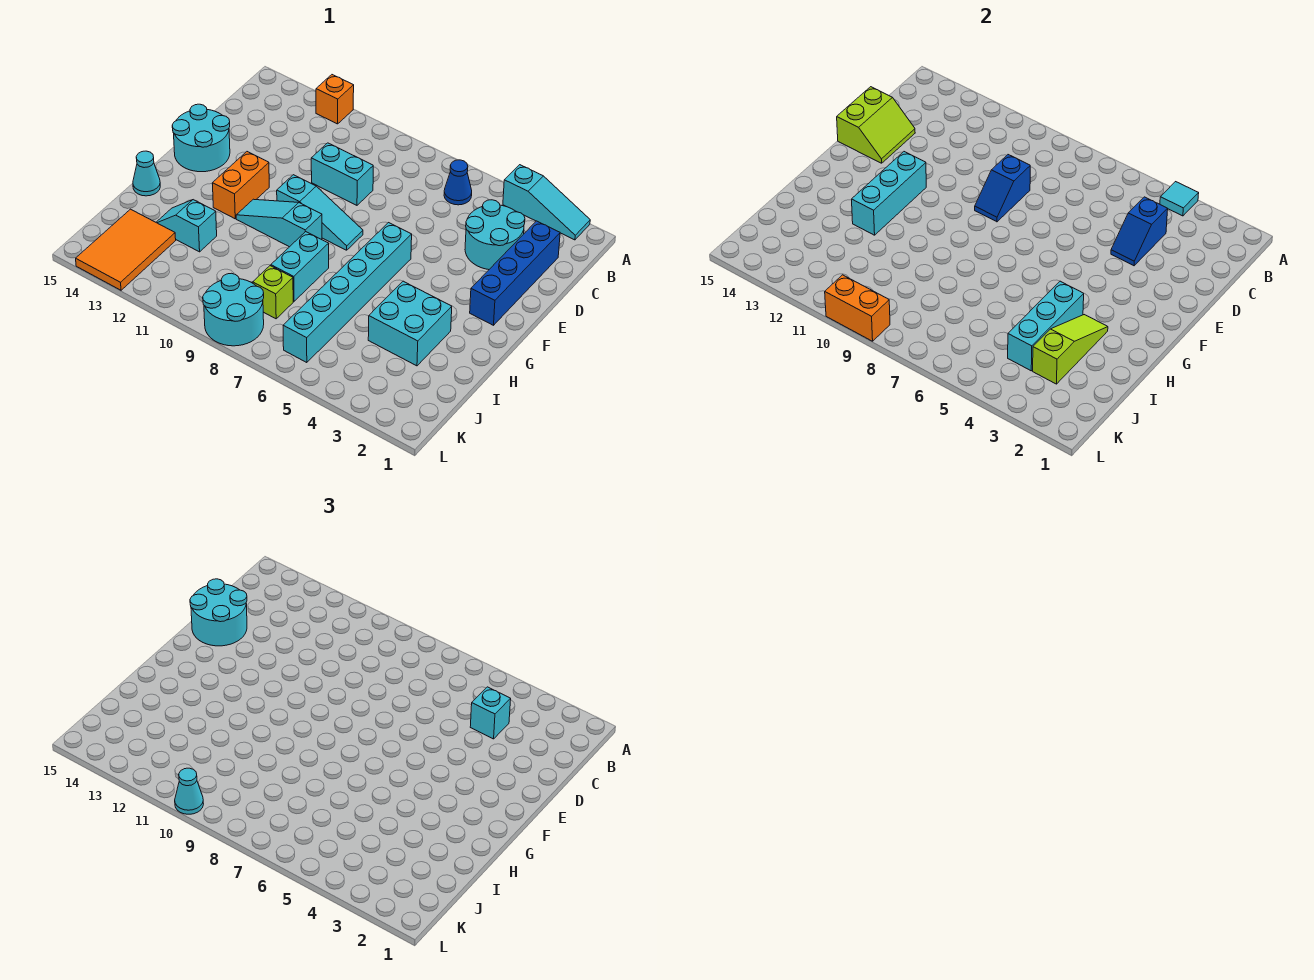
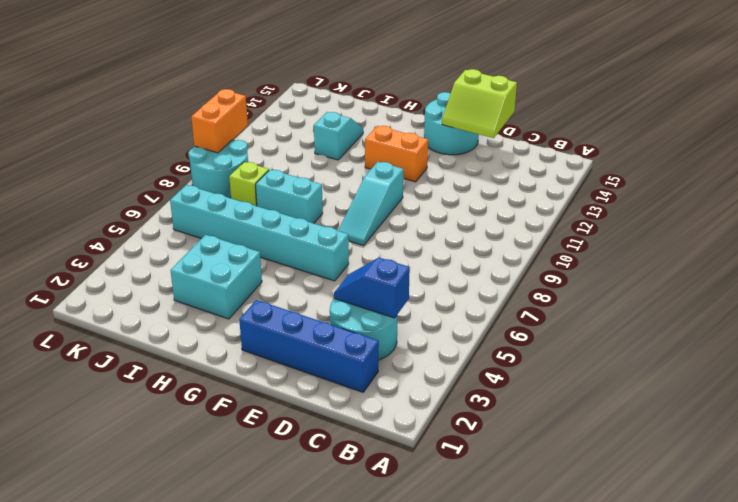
none -> cyan slope A2:A4 level 1 top 4
none -> orange brick A12 level 1
none -> blue cone B6 level 1

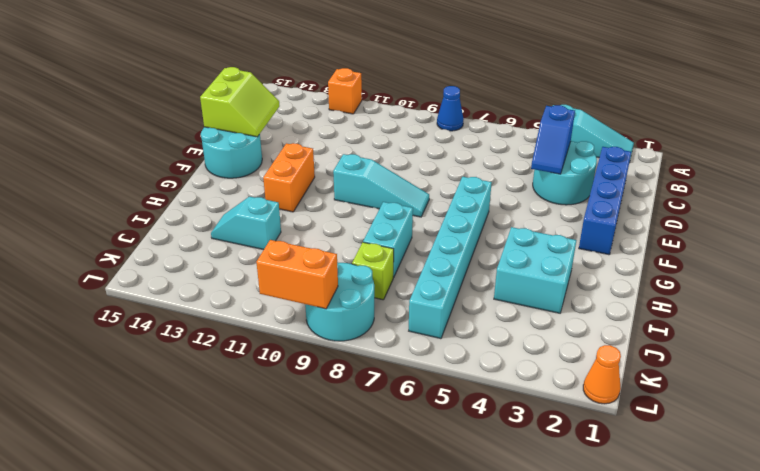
blue cone A8 level 1 -> blue cone B6 level 1
orange cone L1 level 1 -> none
none -> cyan brick D9:D10 level 1
none -> cyan slope G9:G11 level 1 top 9
none -> cyan cone H15 level 1

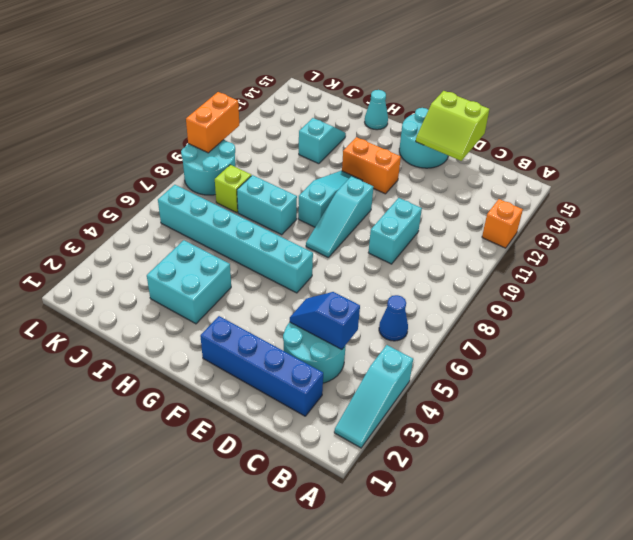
none -> orange tile J13:L14 level 1
none -> cyan tile A4 level 2
none -> blue slope D9:E9 level 2 top D

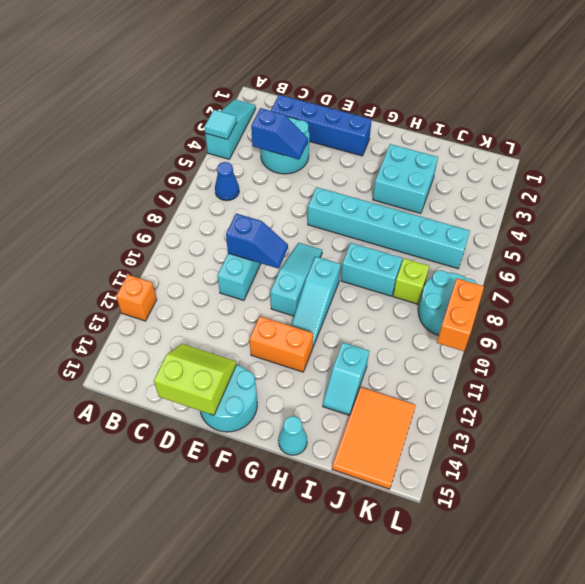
orange tile J13:K15 level 1 -> orange tile J13:L14 level 1
none -> cyan brick F12:H12 level 2
none -> lime slope H3:J3 level 2 top J
none -> cyan brick H4:J4 level 2

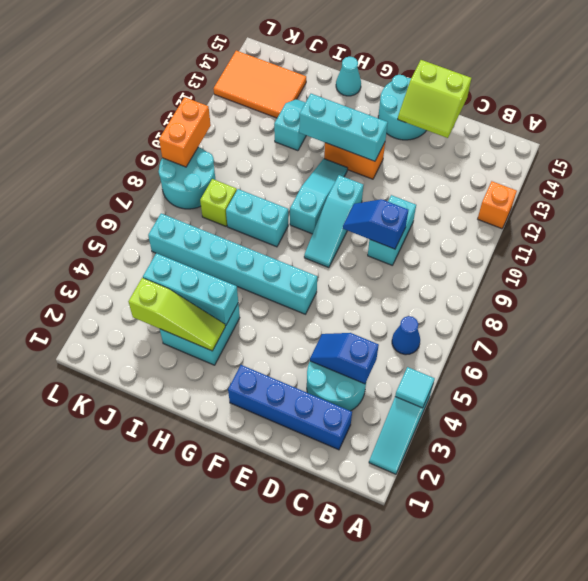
none -> cyan brick C4 level 3
none -> cyan round brick D14:E15 level 3
none -> cyan cone L10 level 3

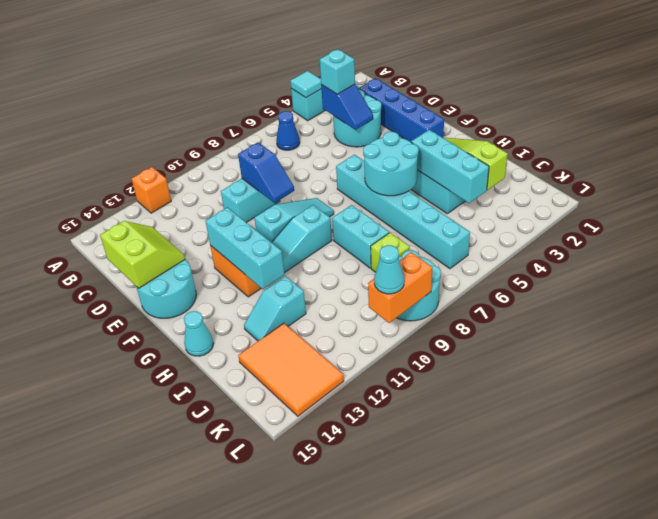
cyan round brick G5:H6 level 2 -> cyan round brick D14:E15 level 3

